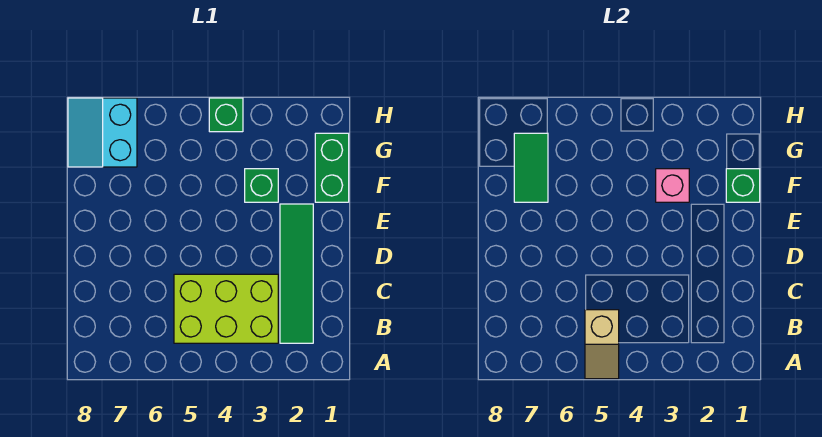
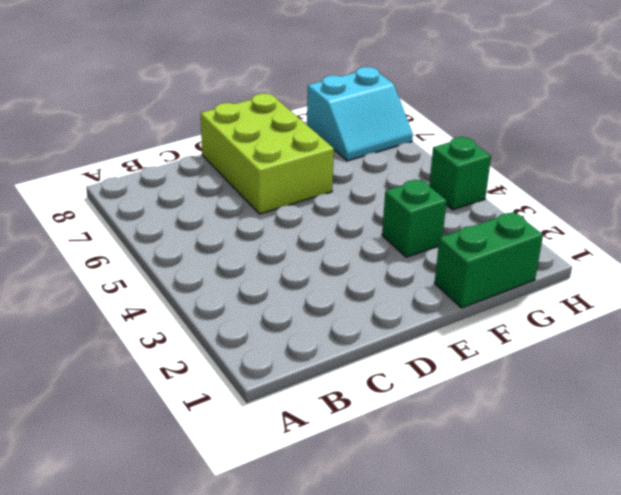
lime brick D6:E8 level 1 -> lime brick B3:C5 level 1
cyan slope G7:H8 level 1 top 8 -> cyan slope G7:H8 level 1 top 7
none -> green tile B2:E2 level 1
none -> tan slope A5:B5 level 2 top B

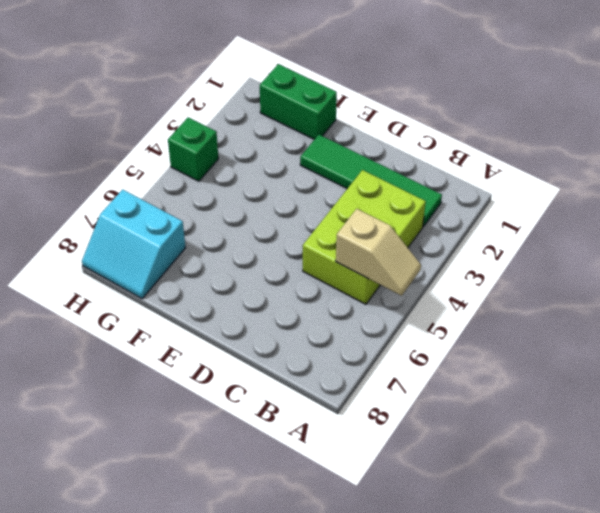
none -> green brick F3 level 1
none -> green brick F1 level 2

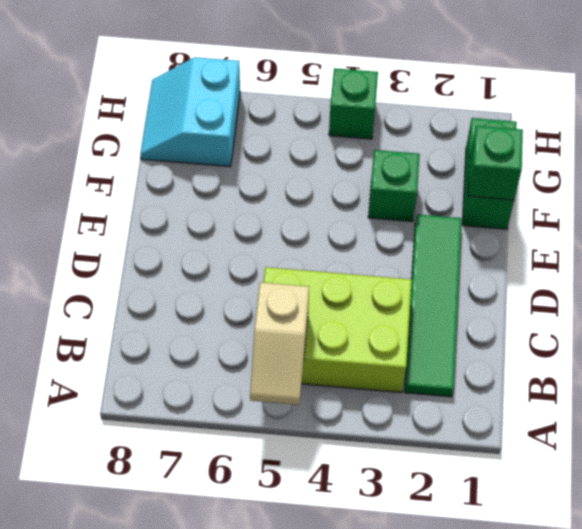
none -> pink brick F3 level 2
none -> green tile F7:G7 level 2

